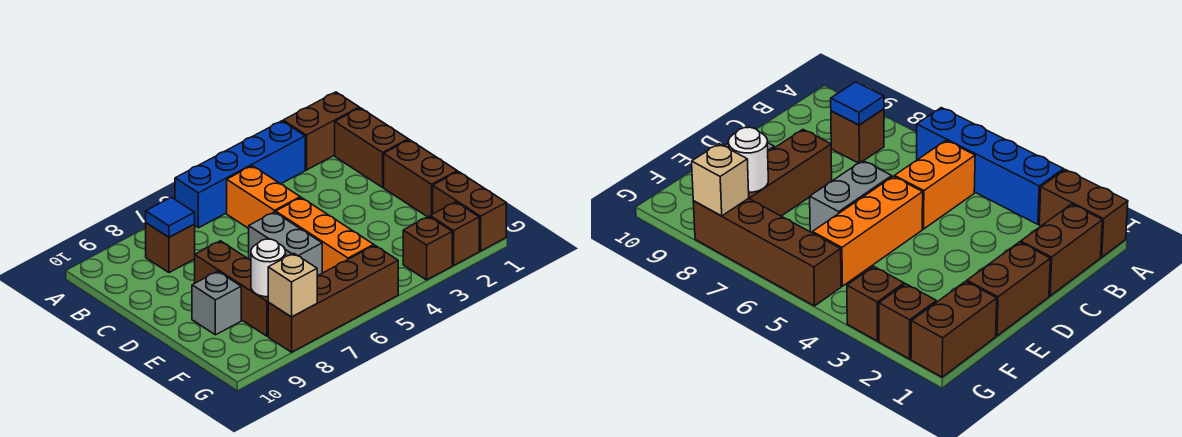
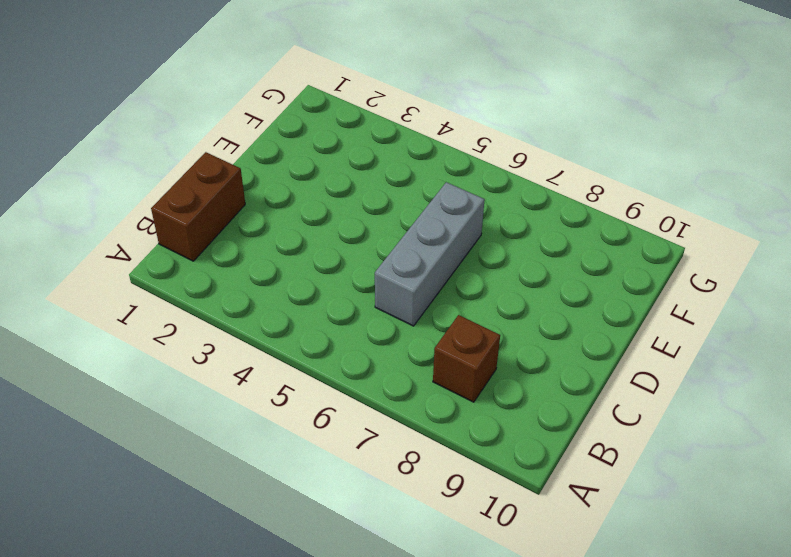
grey brick C6:E6 level 1 -> grey brick D6:E6 level 1
none -> brown brick A1:A2 level 1
none -> blue brick A3:A6 level 1
none -> orange brick B5:C5 level 1

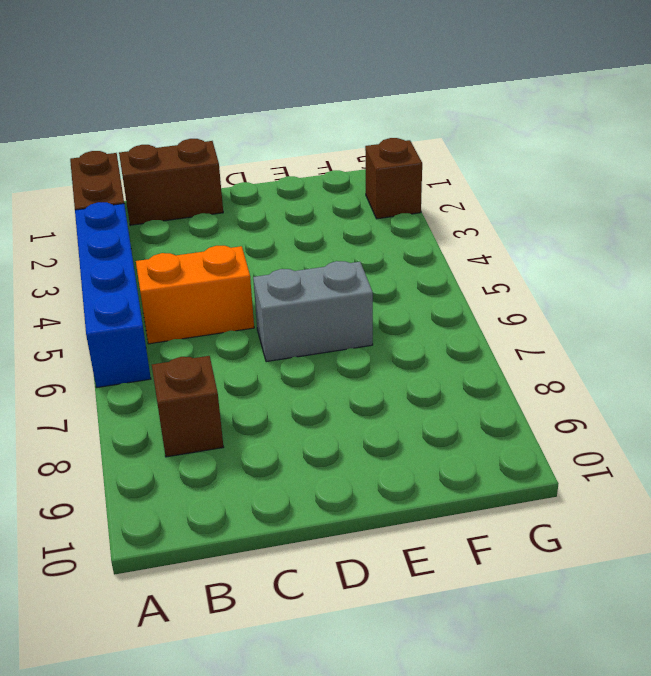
none -> brown brick D1:E1 level 1
none -> orange brick D5:F5 level 1
none -> brown brick D8:F8 level 1

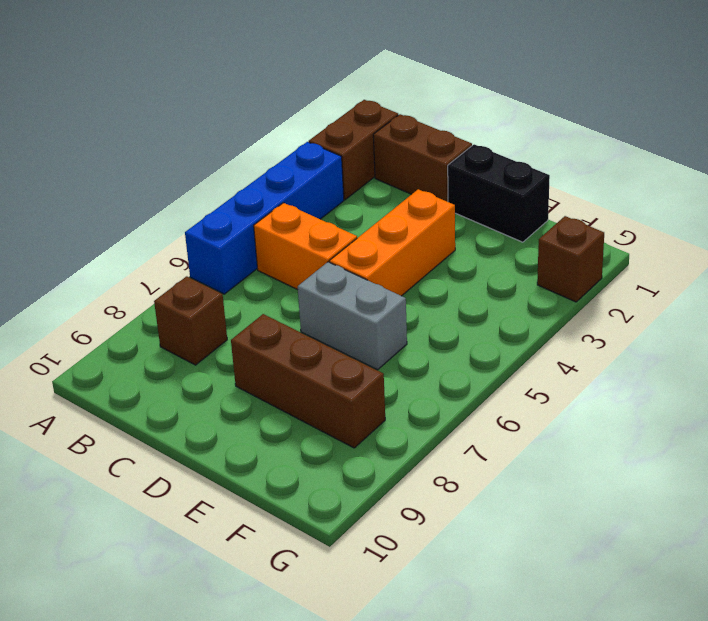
black brick D1:E1 level 1 -> brown brick D1:E1 level 1
orange brick D3:D5 level 1 -> orange brick D5:F5 level 1
none -> grey brick E9 level 1
none -> brown brick F1:G1 level 1
none -> brown brick G3 level 1

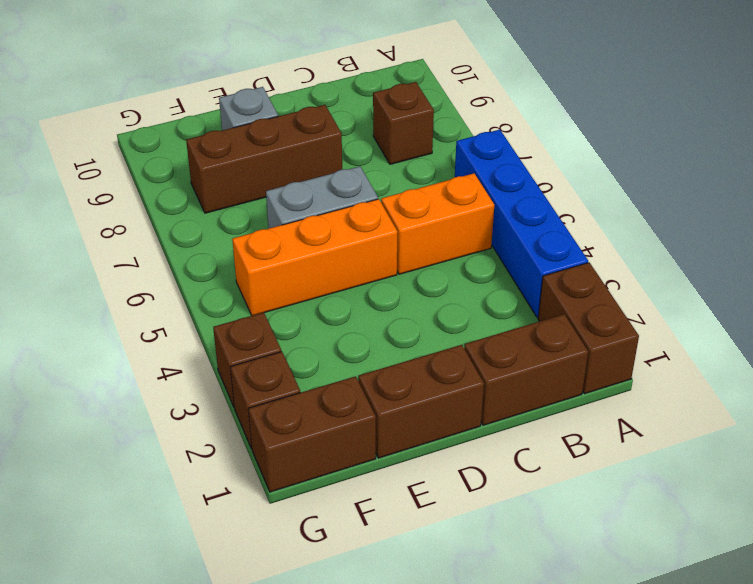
none -> brown brick G5:G8 level 1
none -> blue tile B8 level 2
none -> white round brick F8 level 2

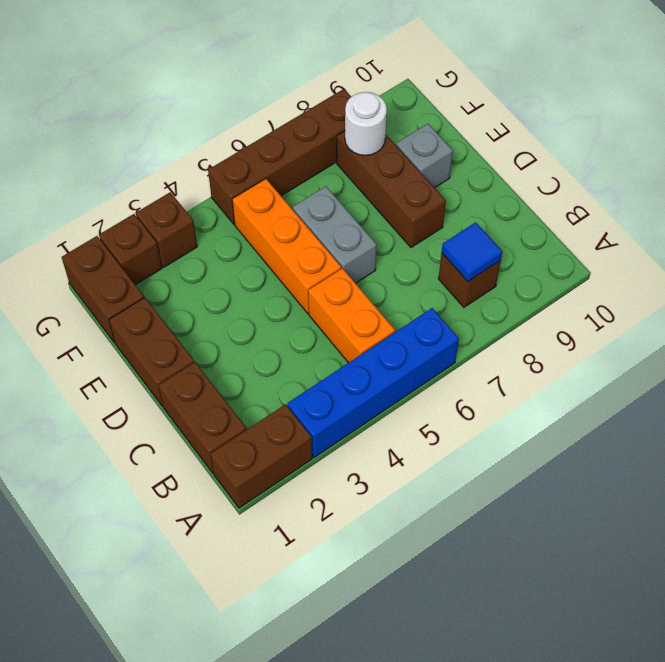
none -> tan brick G8 level 2

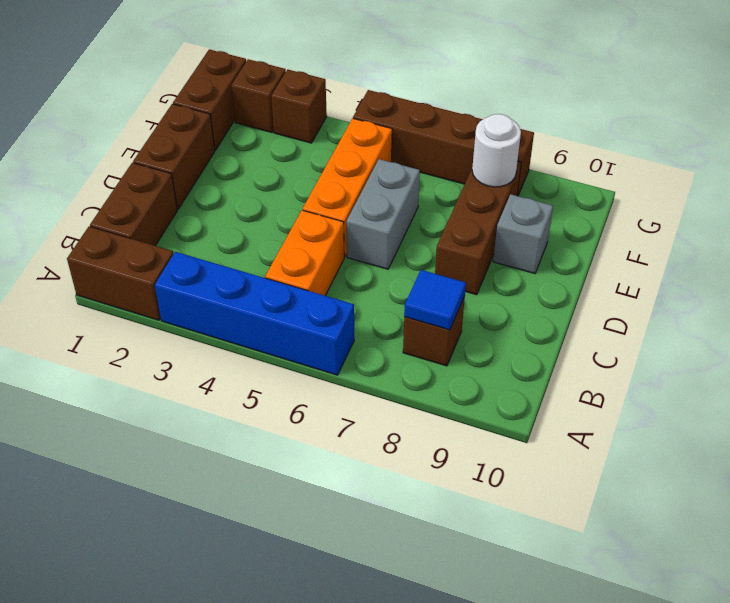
none -> tan brick G8 level 2

